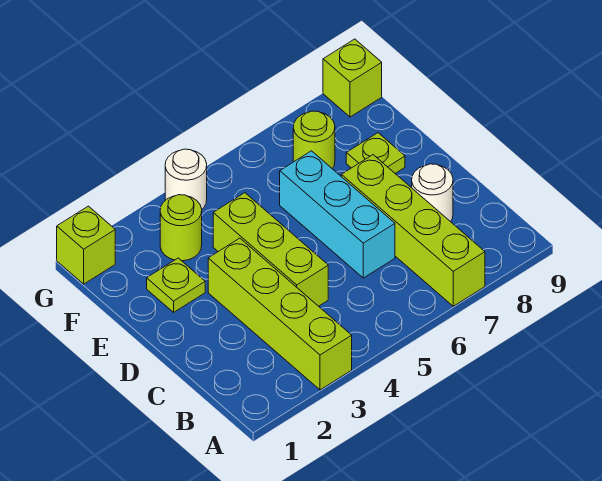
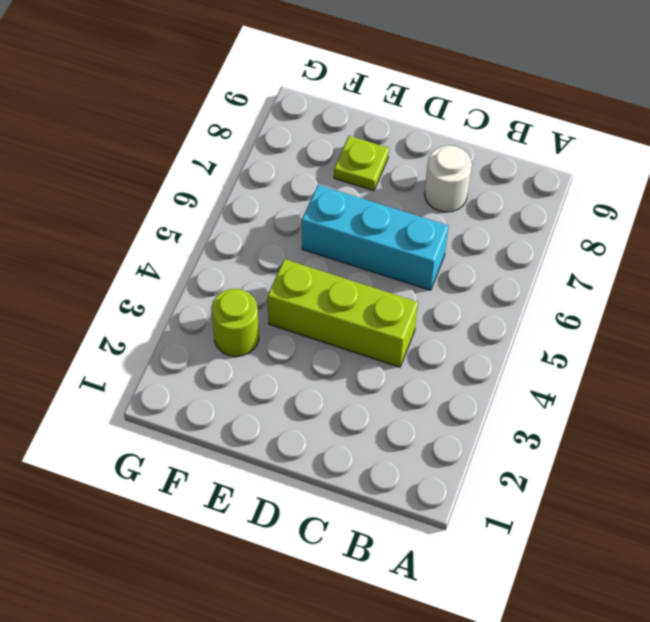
none -> lime brick A3:D3 level 1
none -> lime brick A7:D7 level 1
none -> lime plate E2 level 1

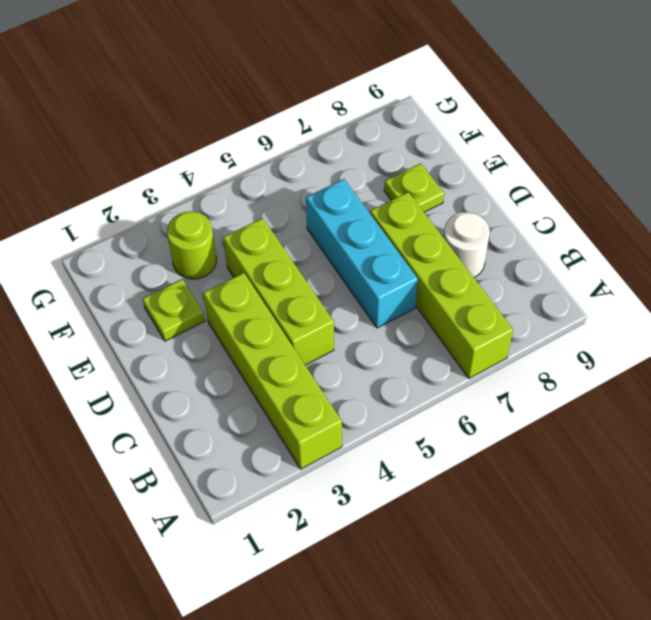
none -> lime round brick F7 level 1
none -> lime brick G1 level 1
none -> white round brick G4 level 1

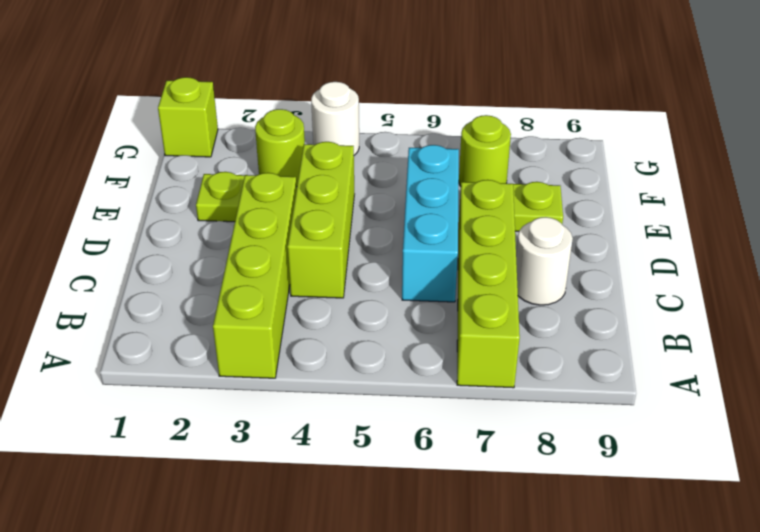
none -> lime brick G9 level 1

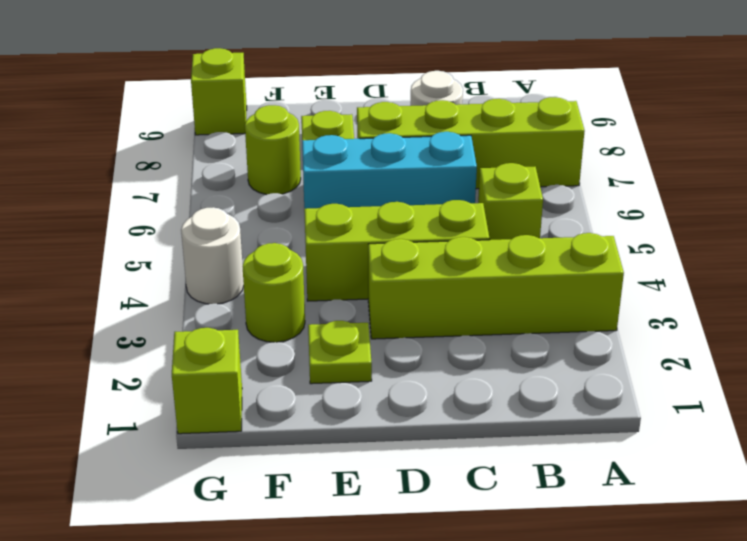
lime brick B5 level 1 -> none

